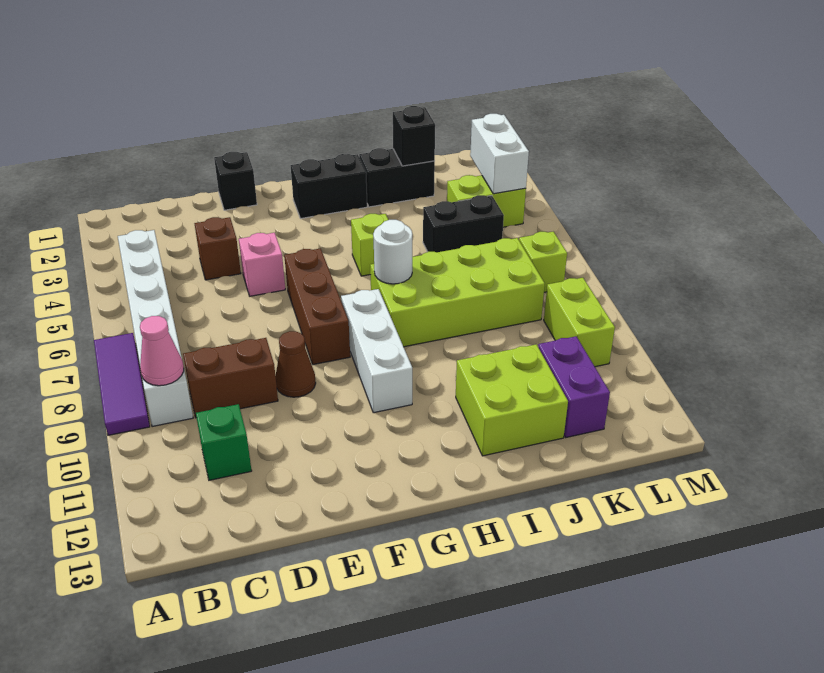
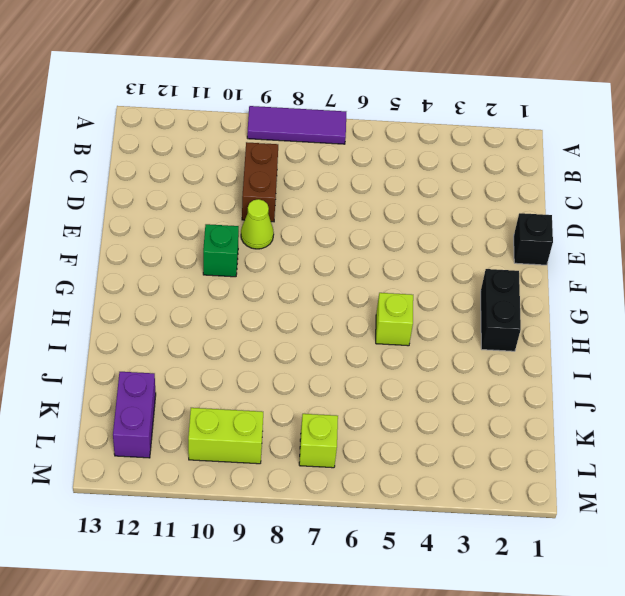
lime cone E9 level 1 -> brown cone E9 level 1
green brick F10 level 1 -> green brick C11 level 1
purple brick K12:L12 level 1 -> purple brick K11:K12 level 1
none -> white brick B4:B9 level 1
none -> brown brick D4 level 1
none -> pink brick E5 level 1

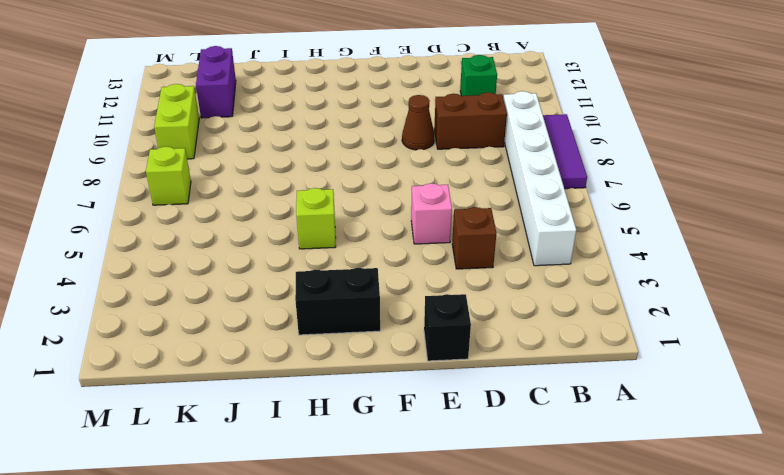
none -> brown brick F6:F8 level 1
none -> white brick G8:G10 level 1
none -> lime brick H7:K8 level 1

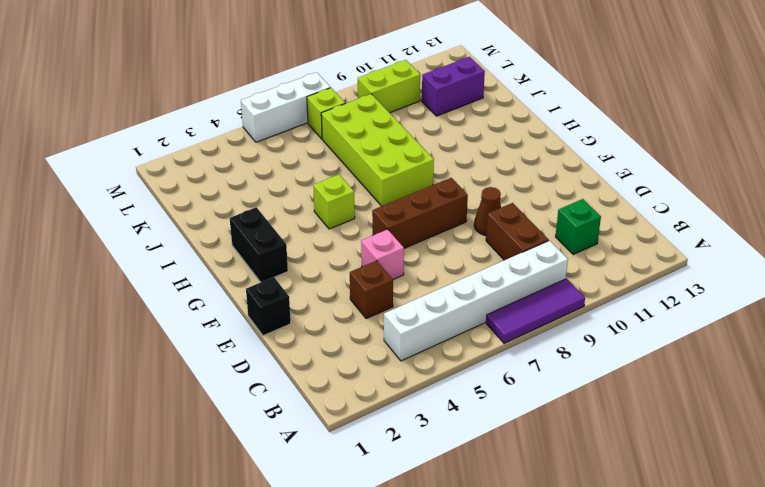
white brick M5:M7 level 1 -> white brick G8:G10 level 1
none -> black brick I2:J2 level 1
none -> lime brick I11:J12 level 1
none -> black brick J5:K5 level 1

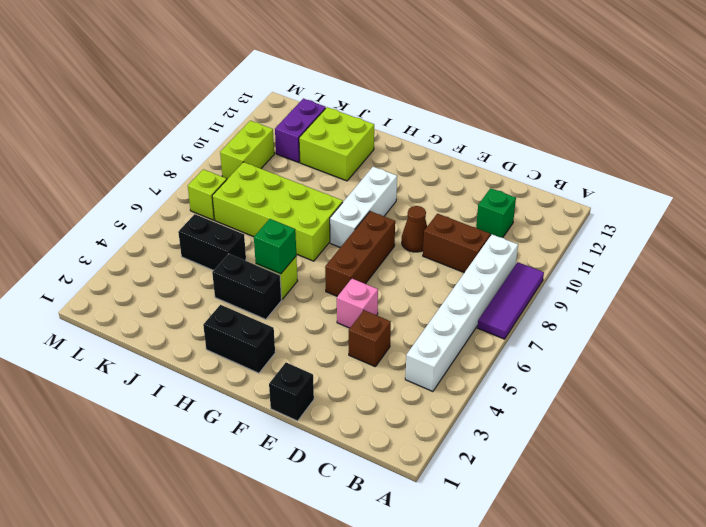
black brick H4:I4 level 1 -> black brick I2:J2 level 1
green brick H5 level 2 -> none
none -> lime brick K4:L4 level 1
none -> pink cone B9 level 2
none -> white round brick H7 level 2

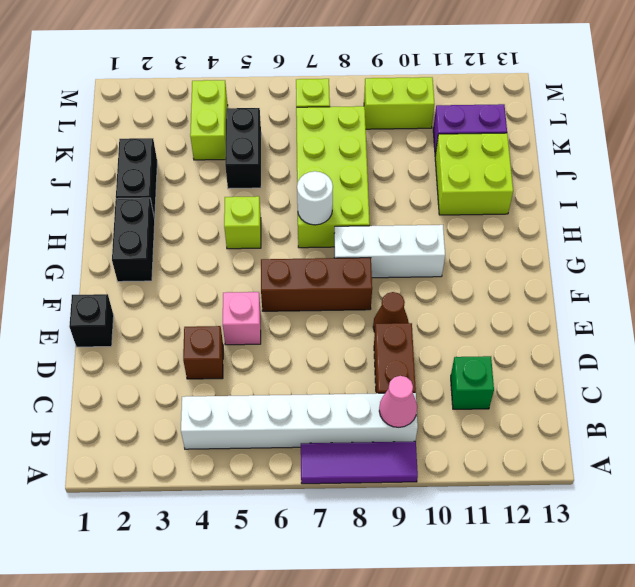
none -> black brick J2 level 2
none -> white brick L3:L4 level 2

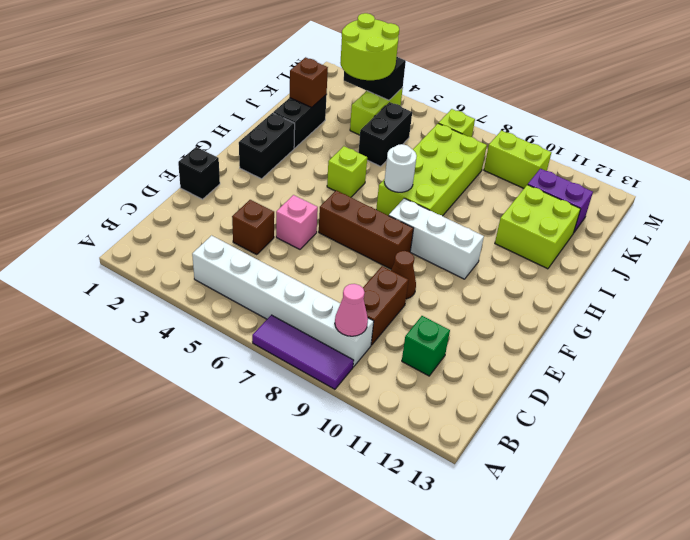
brown brick J2 level 2 -> black brick J2 level 2
lime round brick K3:L4 level 3 -> none
black brick L3:L4 level 2 -> white brick L3:L4 level 2

